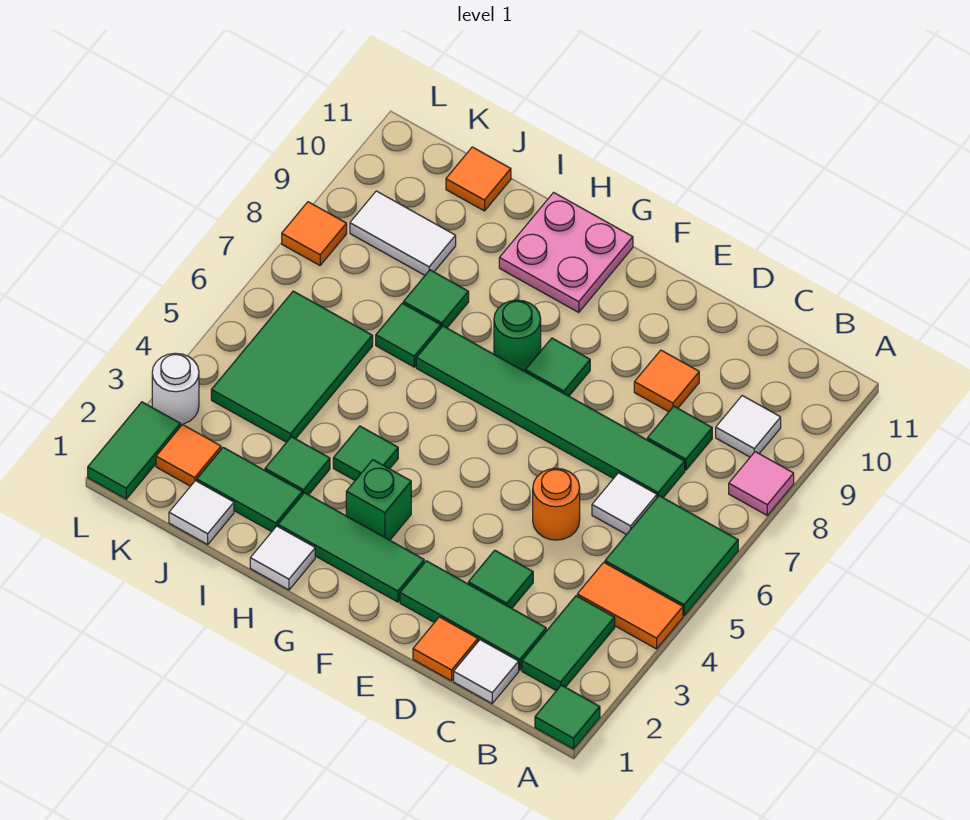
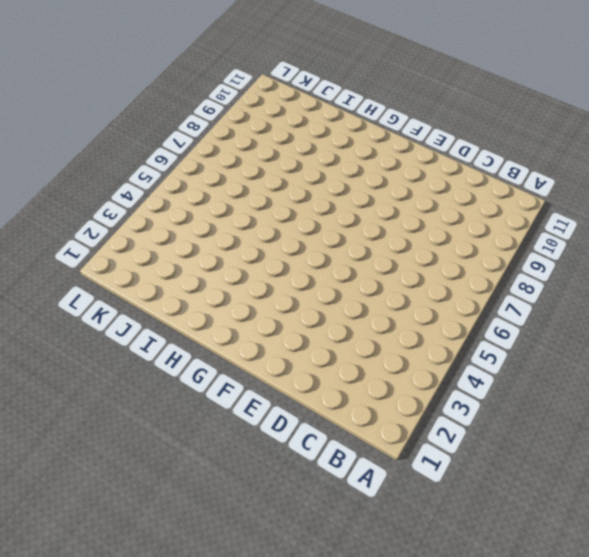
none -> green tile A1 level 1
none -> orange tile A4:B4 level 1
none -> green tile A5:B6 level 1
none -> pink tile A8 level 1

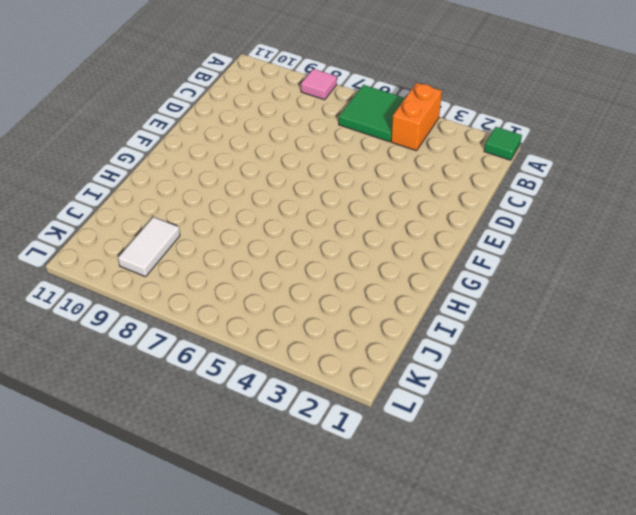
orange brick A4:B4 level 1 -> orange tile A4:B4 level 1
none -> green tile B2:B3 level 1
none -> white tile B9 level 1
none -> white tile C1 level 1
none -> green tile C2:E2 level 1

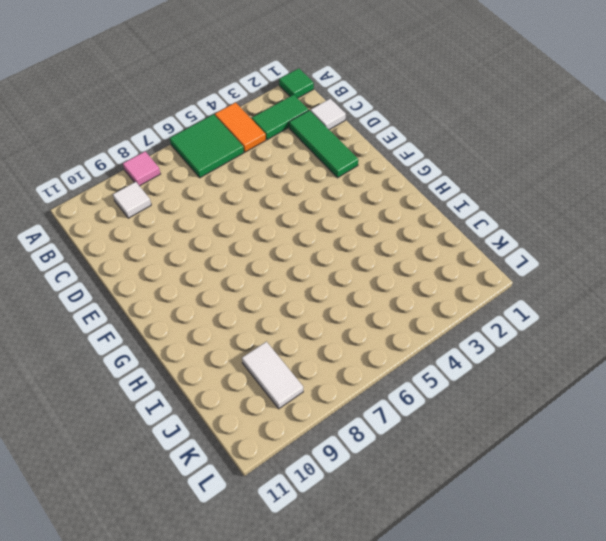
none -> white tile C6 level 1
none -> green tile C7:H7 level 1
none -> green tile C8 level 1
none -> orange tile D1 level 1

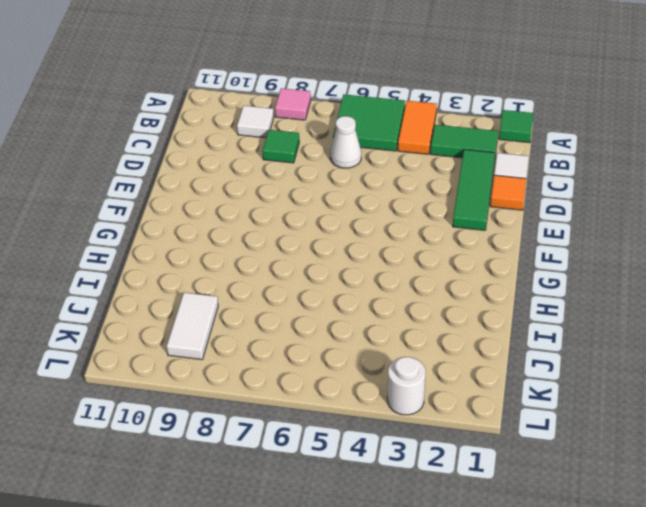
white cone C6 level 1 -> white tile C6 level 1
none -> green tile C7:H7 level 1
none -> green tile D3 level 1
none -> orange round brick D5 level 1
none -> orange tile D9 level 1

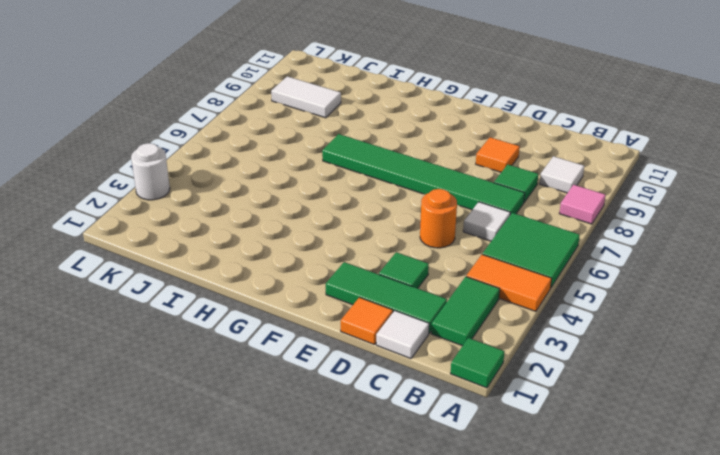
none -> green tile F2:H2 level 1
none -> green tile F8 level 1
none -> green brick G3 level 1
none -> green round brick G8 level 1

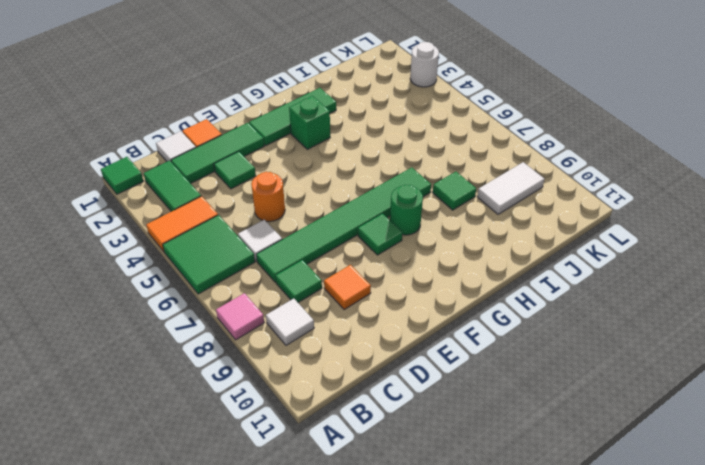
none -> pink plate G10:H11 level 1
none -> white tile H1 level 1
none -> green tile H4 level 1
none -> green tile I2:J2 level 1

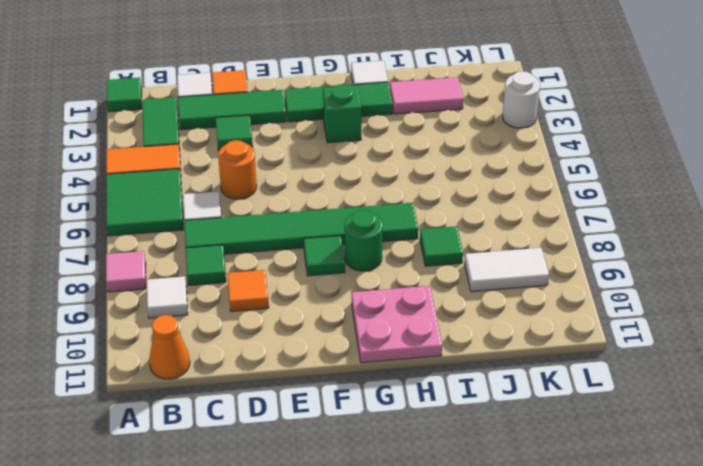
orange cone B11 level 1 -> none
pink tile I2:J2 level 1 -> green tile I2:J2 level 1
none -> green tile H4 level 1
none -> green tile I3 level 1
none -> green tile I7 level 1
none -> white tile J1 level 1

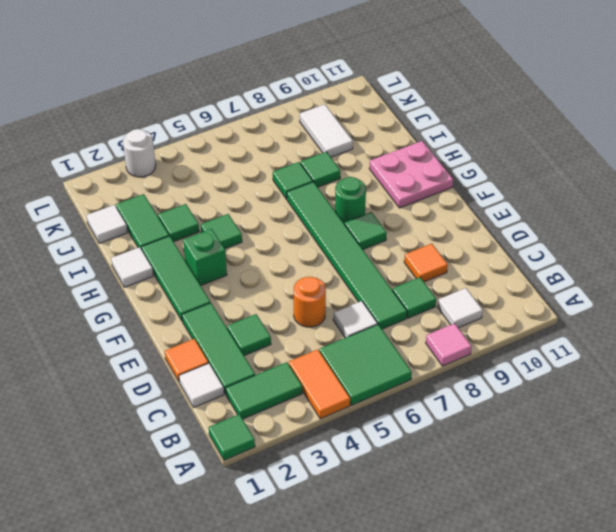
none -> green tile J4:K6 level 1
none -> orange tile J11 level 1
none -> orange tile K2 level 1
none -> green tile L1:L2 level 1

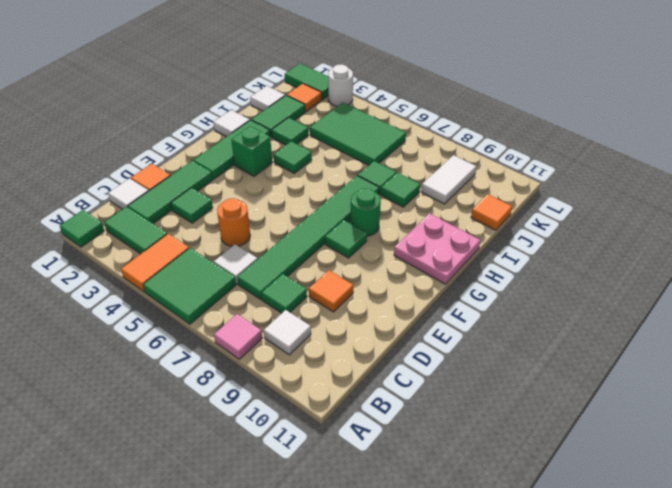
none -> orange tile L8 level 1

